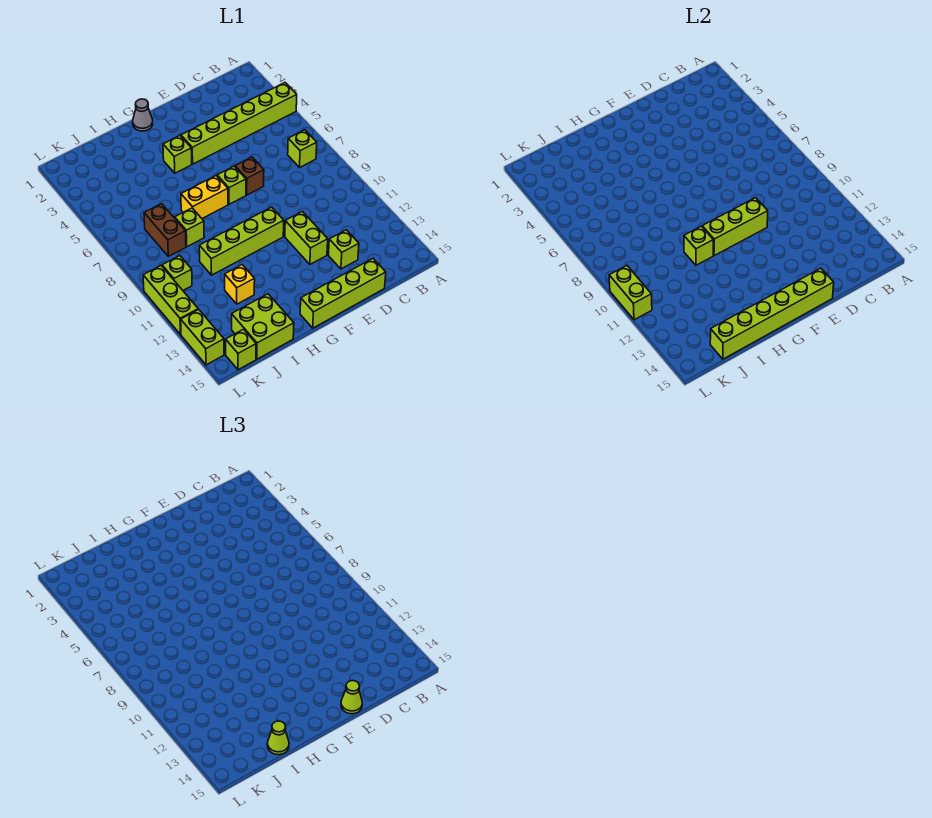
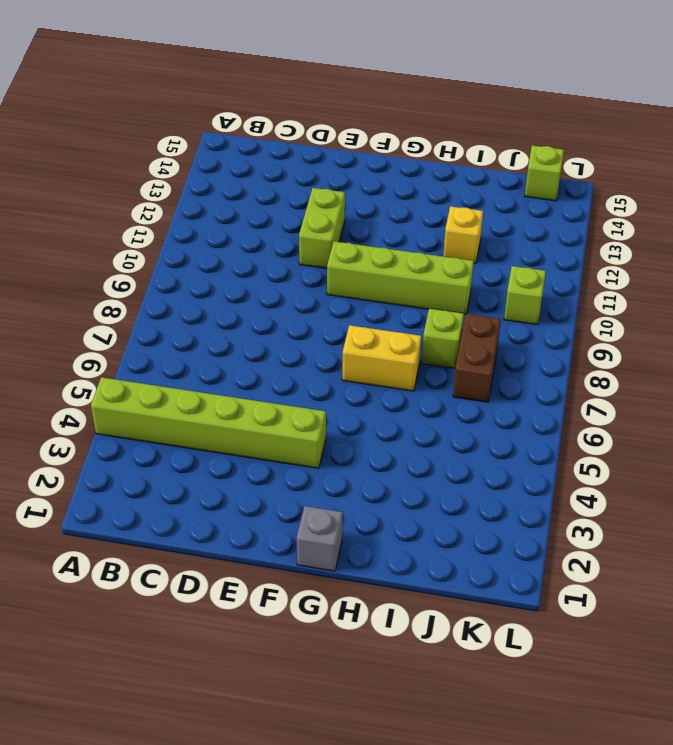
grey brick G1 level 1 -> grey cone G1 level 1
none -> lime brick B7 level 1
none -> lime brick D13 level 1
none -> lime brick D15:G15 level 1

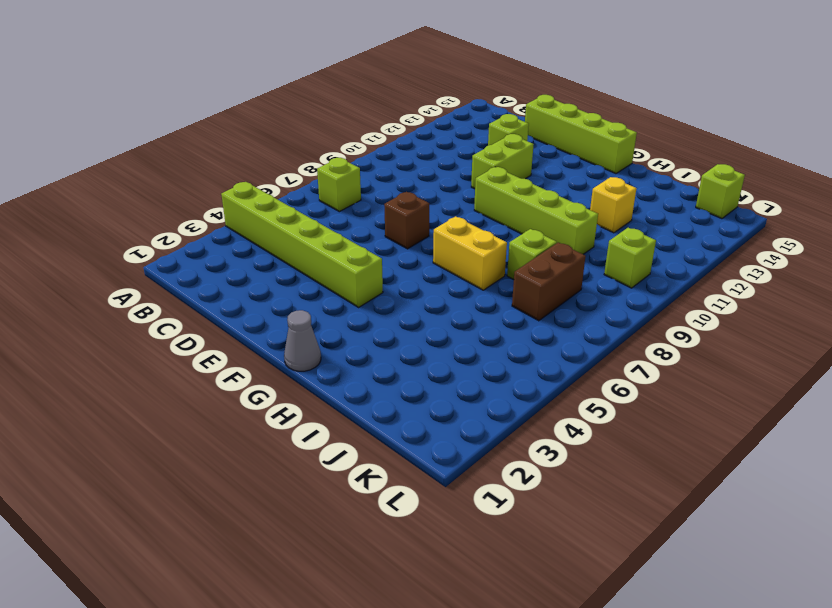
none -> lime brick F7 level 1
none -> lime brick G4 level 1
none -> lime brick I14:J15 level 1

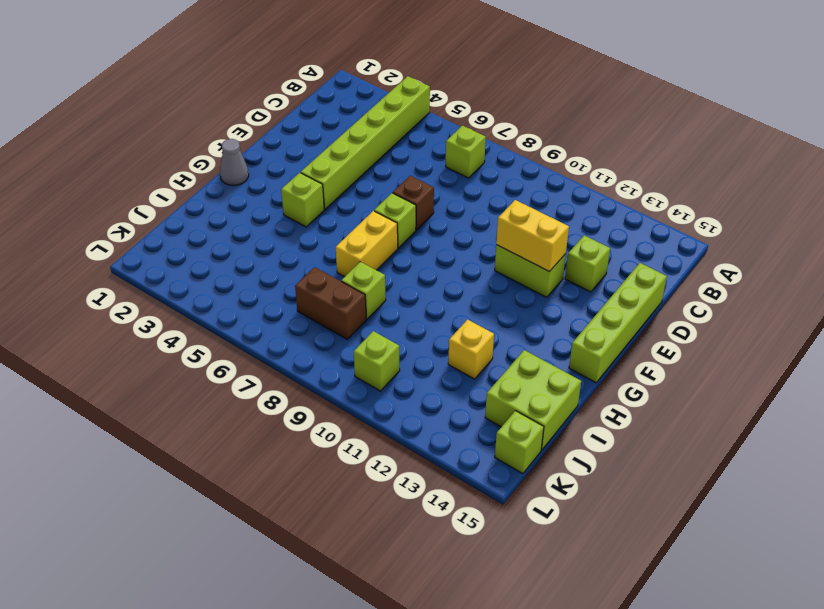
yellow brick E11:E12 level 2 -> none
none -> lime brick F10:I10 level 1
none -> lime brick L10:L12 level 1
none -> lime brick L13:L14 level 1

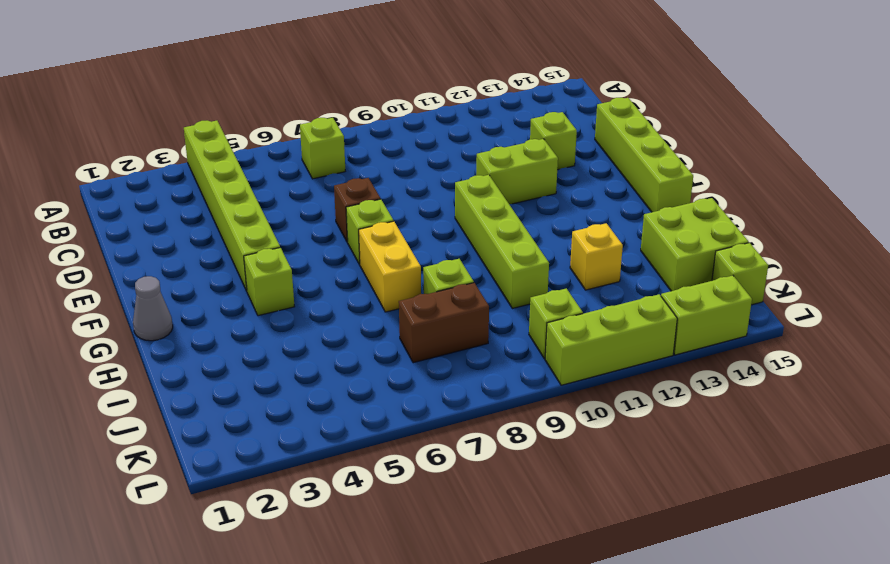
none -> lime brick E10:G10 level 2
none -> lime brick E15:J15 level 2
none -> lime brick H10 level 2

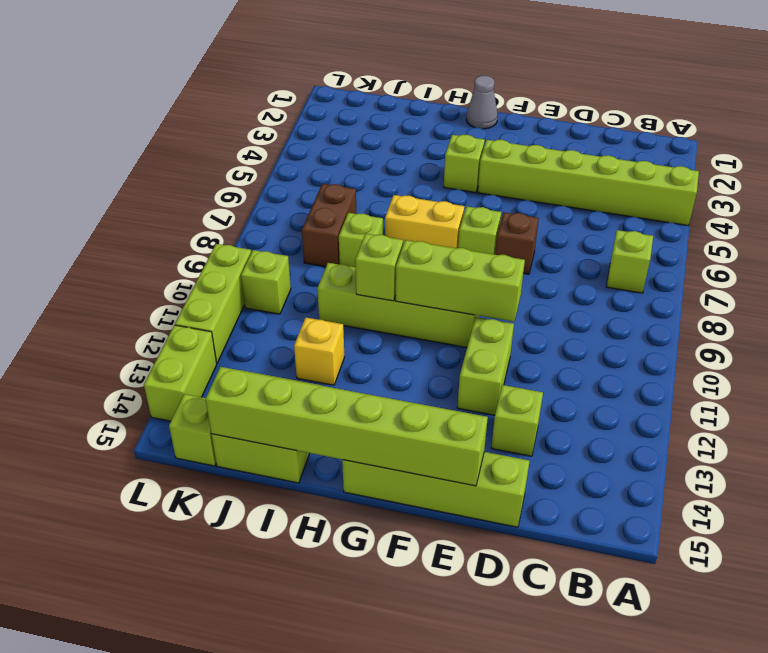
none -> lime brick L10:L11 level 2
none -> lime cone E15 level 3
none -> lime cone I15 level 3

